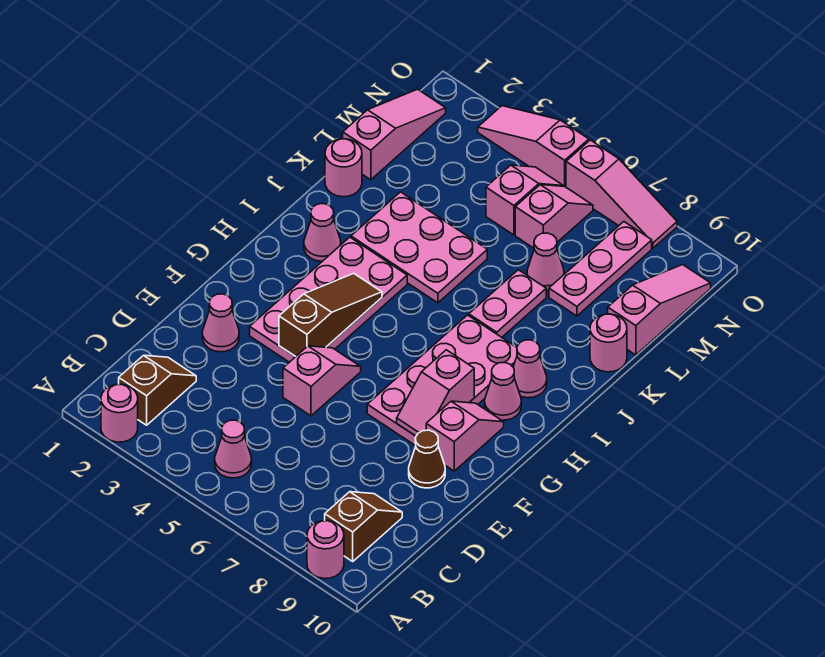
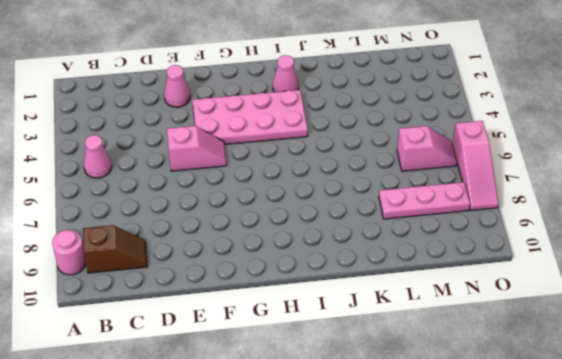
none -> pink round brick A2 level 1
none -> brown slope B2:C2 level 1 top B
none -> brown cone E9 level 1

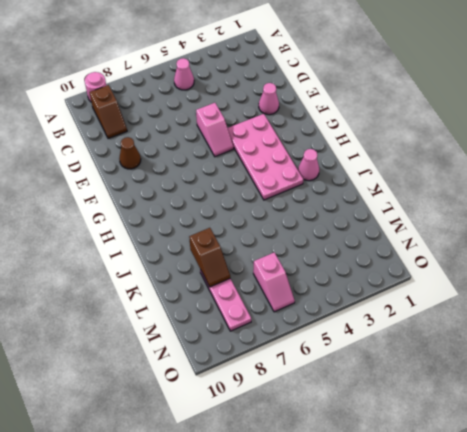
brown slope K8:L8 level 2 top K -> brown slope B2:C2 level 1 top B
none -> pink round brick A2 level 1
none -> pink plate F7:I8 level 1
none -> pink slope F9:G9 level 1 top F

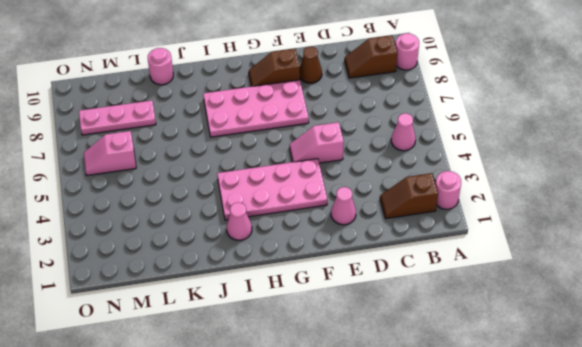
brown slope F9:G9 level 1 top F -> pink slope F9:G9 level 1 top F
none -> pink cone H9 level 1
none -> pink cone I9 level 1
none -> pink plate J3:K5 level 1

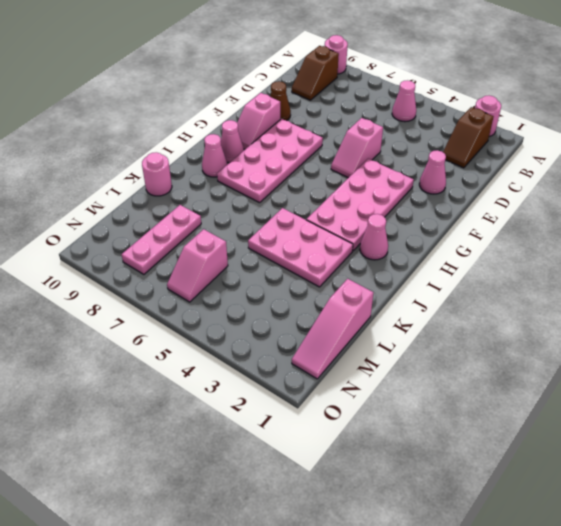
none -> pink plate J7:K7 level 1
none -> pink round brick K1 level 1
none -> pink cone L7 level 1

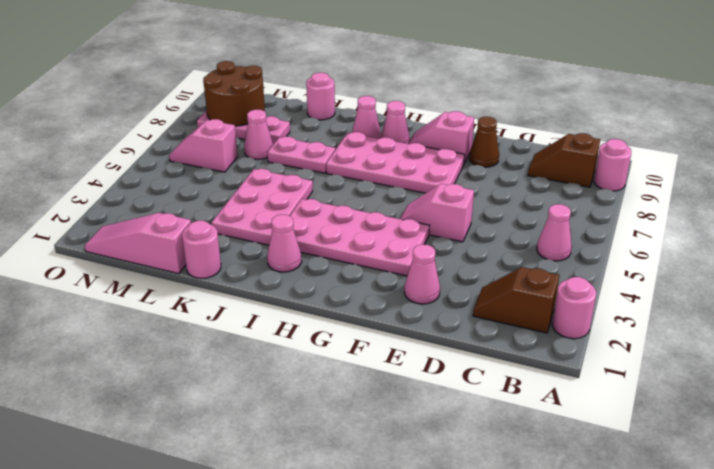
brown round brick M8:N9 level 2 -> none
none -> pink slope L10:N10 level 1 top L
none -> pink slope M5:N5 level 1 top M
none -> pink slope O3:O5 level 1 top 5

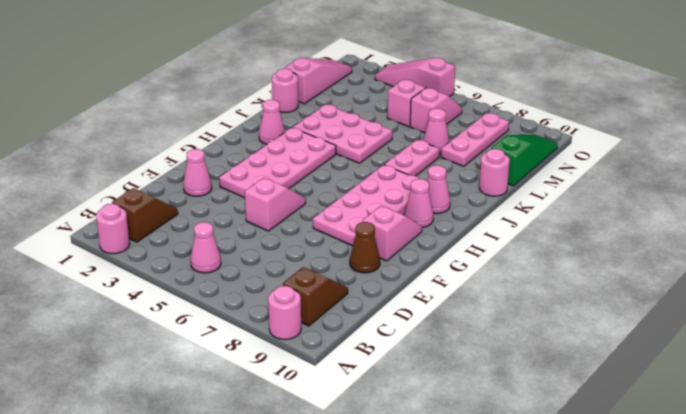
green slope L10:N10 level 1 top L -> pink slope L10:N10 level 1 top L
none -> pink slope O6:O8 level 1 top 6
none -> brown slope F4:H4 level 2 top F
none -> pink slope F8:G8 level 2 top G

